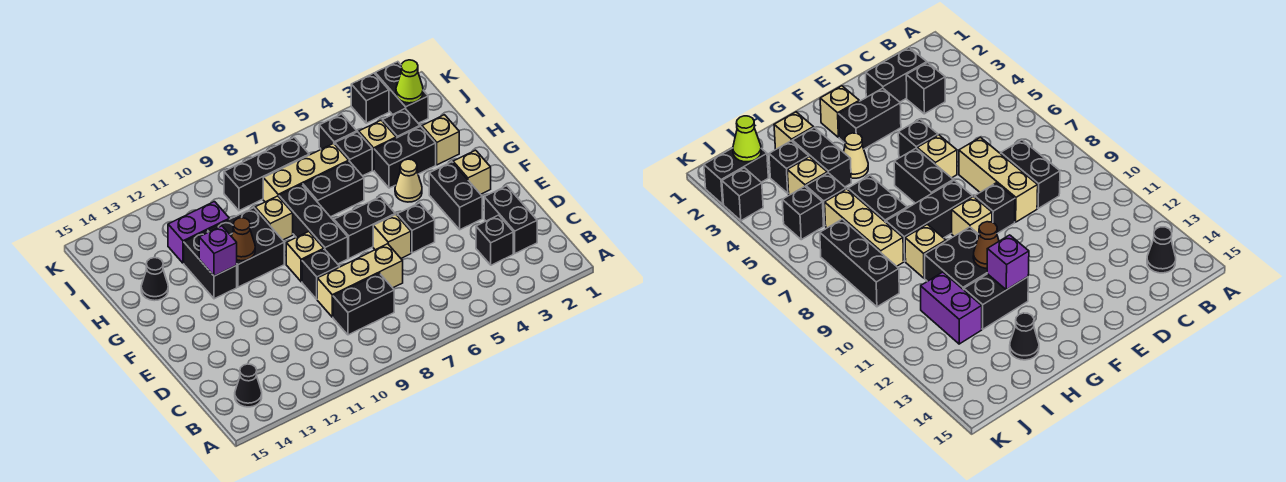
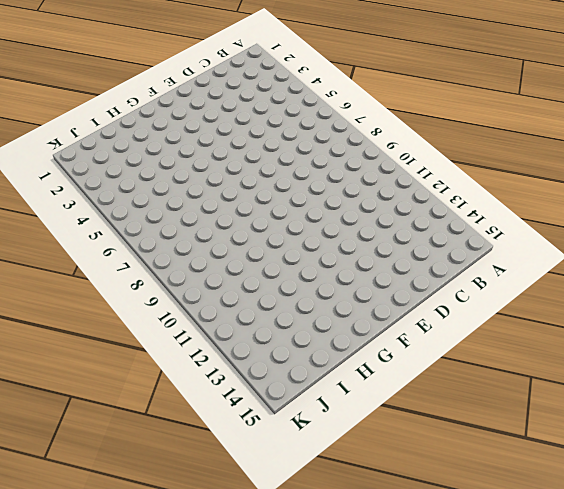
none -> black cone B14 level 1
none -> black brick C2:D2 level 1
none -> black brick C3 level 1
none -> black brick C8:C9 level 1

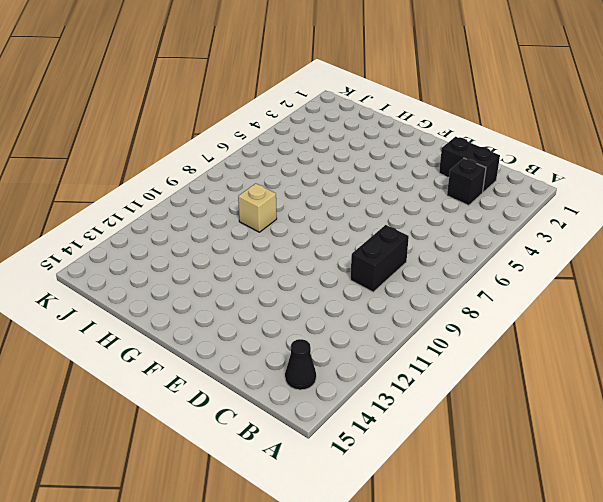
none -> tan brick D7:D9 level 1
none -> black brick E3:F3 level 1
none -> black brick E5 level 1
none -> tan brick E6 level 1

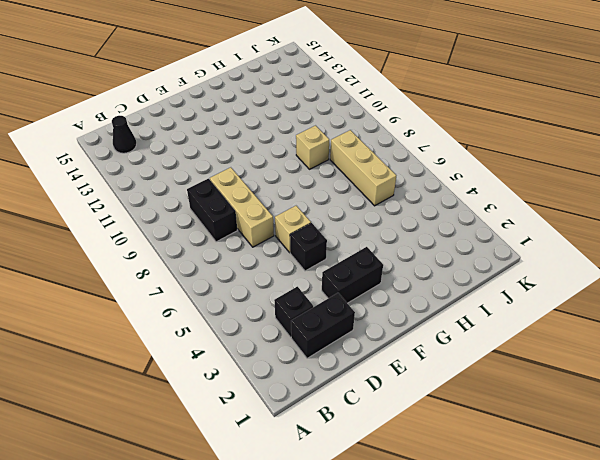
none -> black brick E9 level 1
none -> tan brick F2 level 1
none -> black brick F6:F7 level 1
none -> black brick F8:H8 level 1

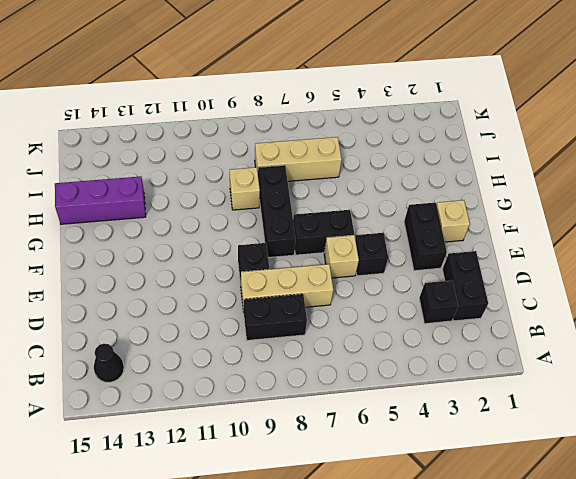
purple brick H13:H15 level 1 -> black cone H14 level 1
none -> tan brick F9 level 1
none -> tan cone G4 level 1
none -> black brick G10:H11 level 1
none -> black brick G12:H12 level 1

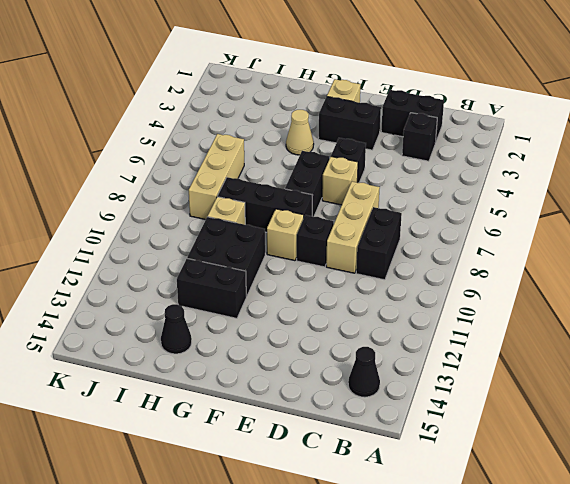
none -> tan brick H2 level 1
none -> black brick H3:H4 level 1
none -> black brick H6:H7 level 1
none -> black brick I3 level 1

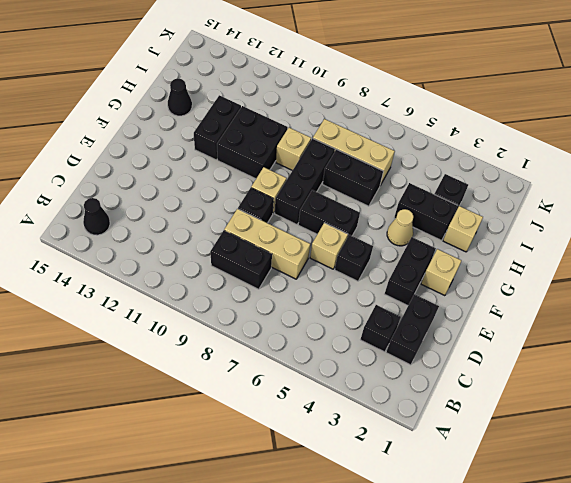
none -> tan brick I4 level 1
none -> black brick I5 level 1
none -> purple brick I11:I12 level 1
none -> black brick J2:K2 level 1

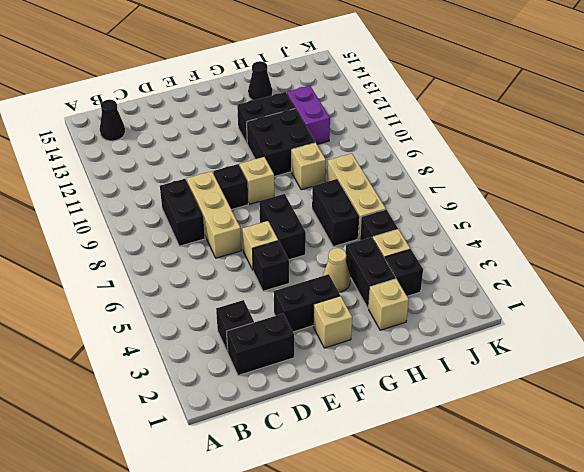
none -> black brick F8:H8 level 1
none -> black brick J2:K2 level 1
none -> black brick J5 level 1
none -> black brick J7:J9 level 1

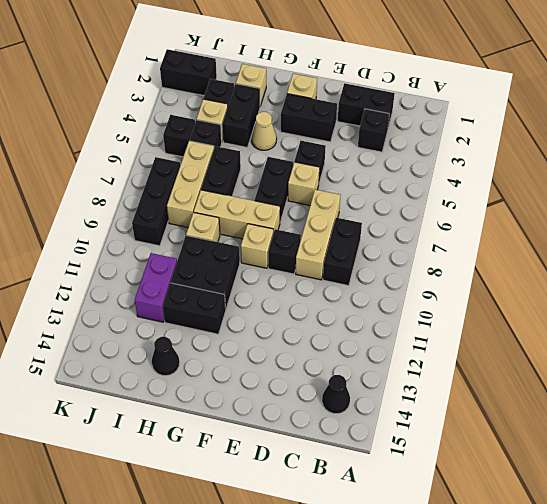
tan brick F8:H8 level 1 -> black brick F8:H8 level 1
none -> black brick K3 level 1
none -> brown cone G11 level 2
none -> purple brick G12 level 2
none -> lime cone J2 level 2

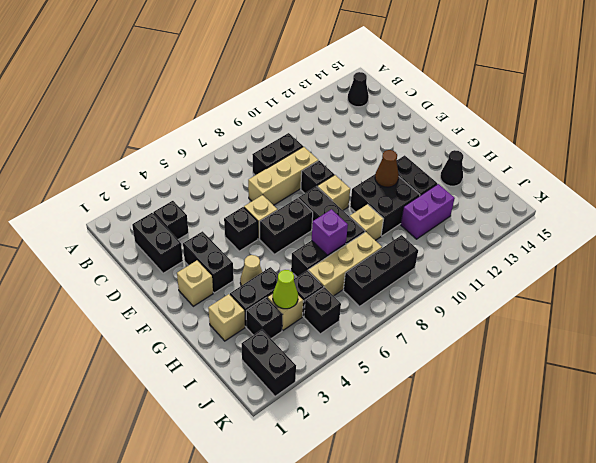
purple brick H7 level 2 -> purple brick G12 level 2
lime cone I4 level 2 -> lime cone J2 level 2
none -> black brick K3 level 1

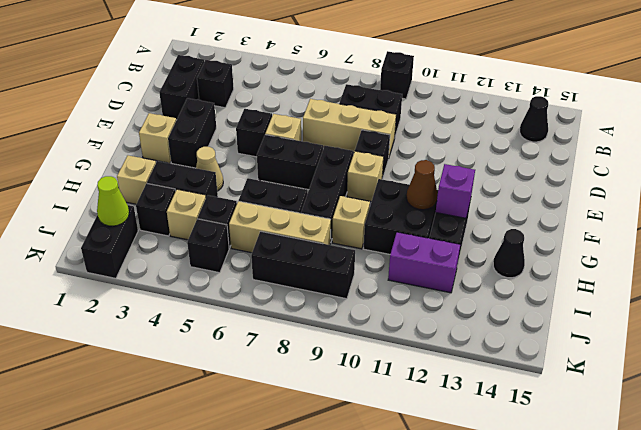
black brick A9 level 1 -> black brick K3 level 1

